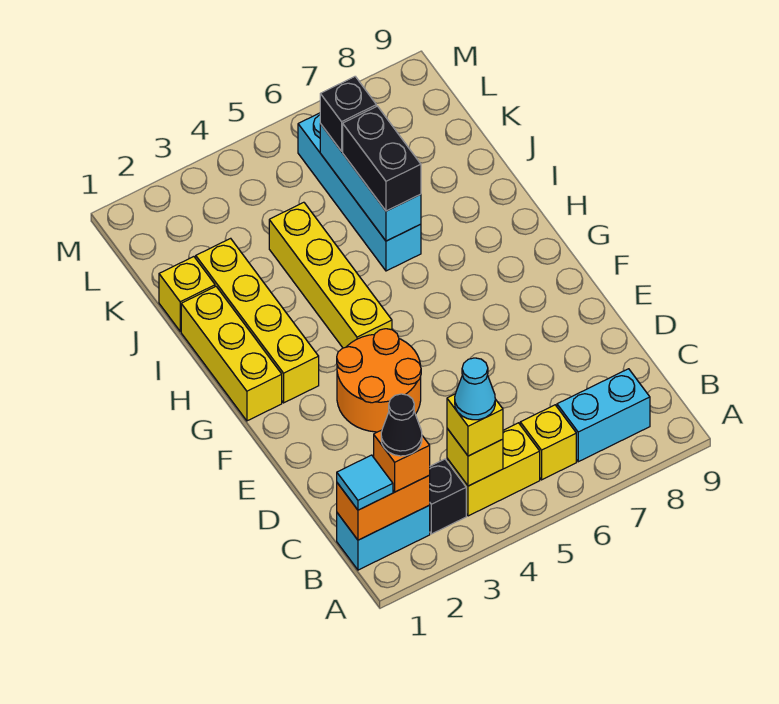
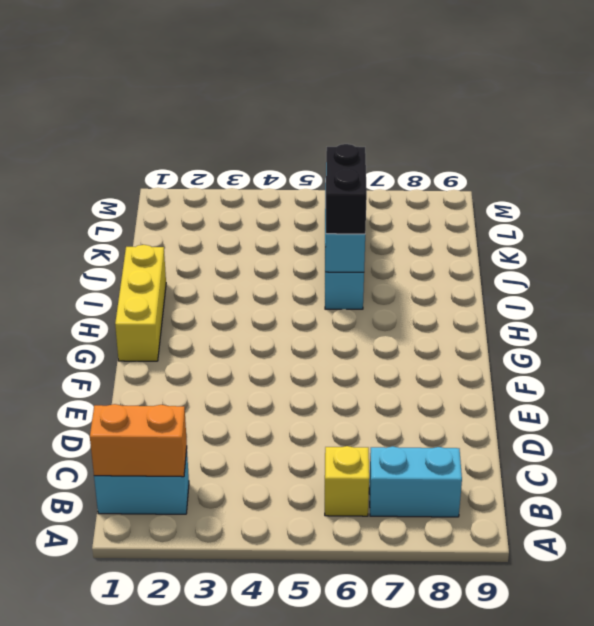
none -> black brick B3 level 1
none -> yellow brick B4:B5 level 1
none -> orange round brick E3:F4 level 1

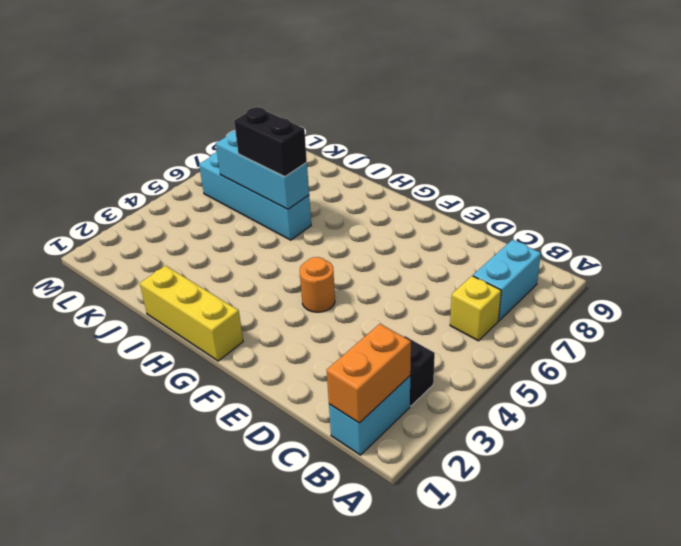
orange round brick F4 level 1 -> orange round brick E3:F4 level 1
none -> yellow brick B4:B5 level 1
none -> yellow brick G2:J2 level 1
none -> yellow brick G4:J4 level 1

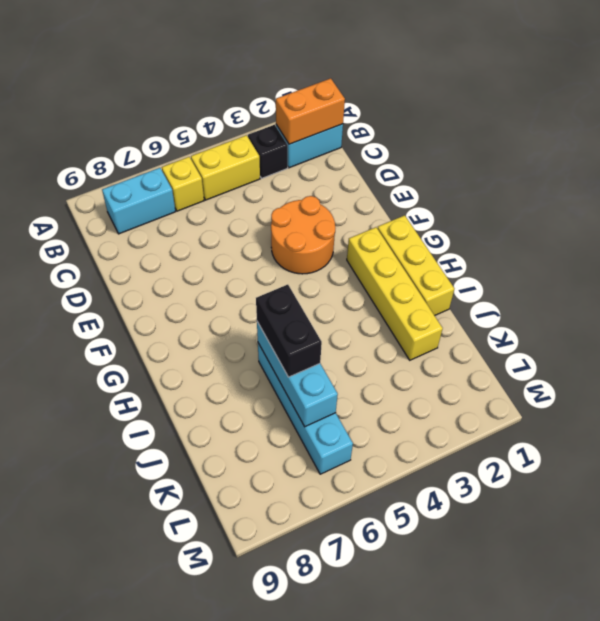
none -> yellow brick G4:J4 level 1
none -> yellow brick J1 level 1
none -> yellow brick B4 level 2

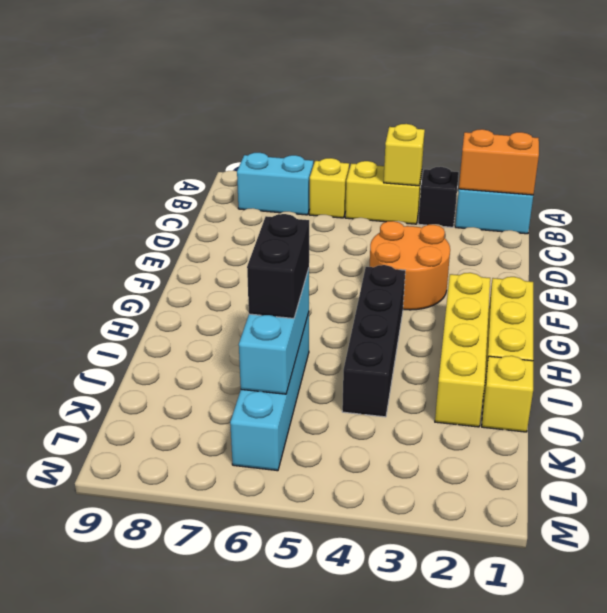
black brick G4:J4 level 1 -> yellow brick G4:J4 level 1
none -> cyan tile B1 level 3
none -> orange brick B2 level 3
none -> yellow brick B4 level 3

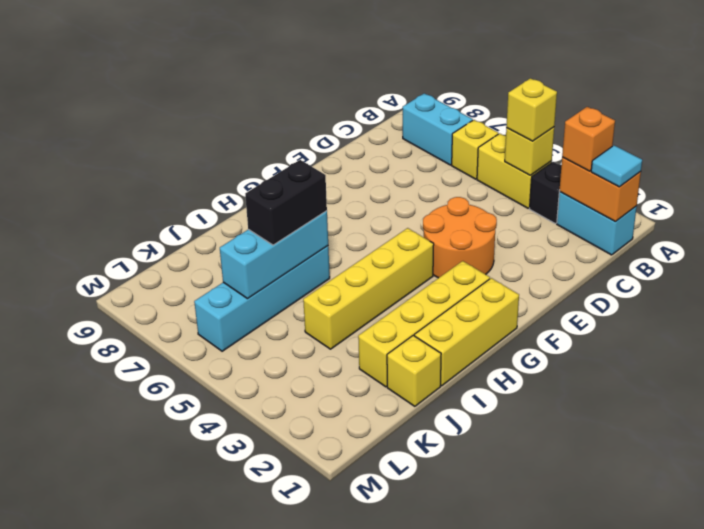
none -> black brick K6 level 3
none -> black cone B2 level 4
none -> cyan cone B4 level 4

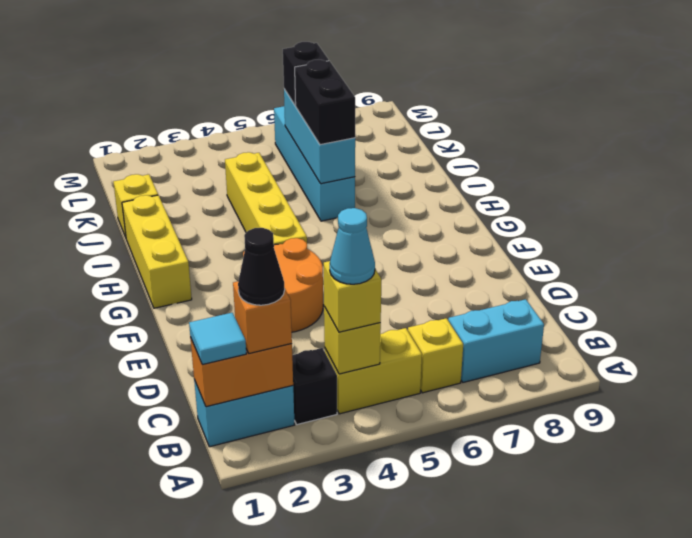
none -> yellow brick G2:J2 level 1

